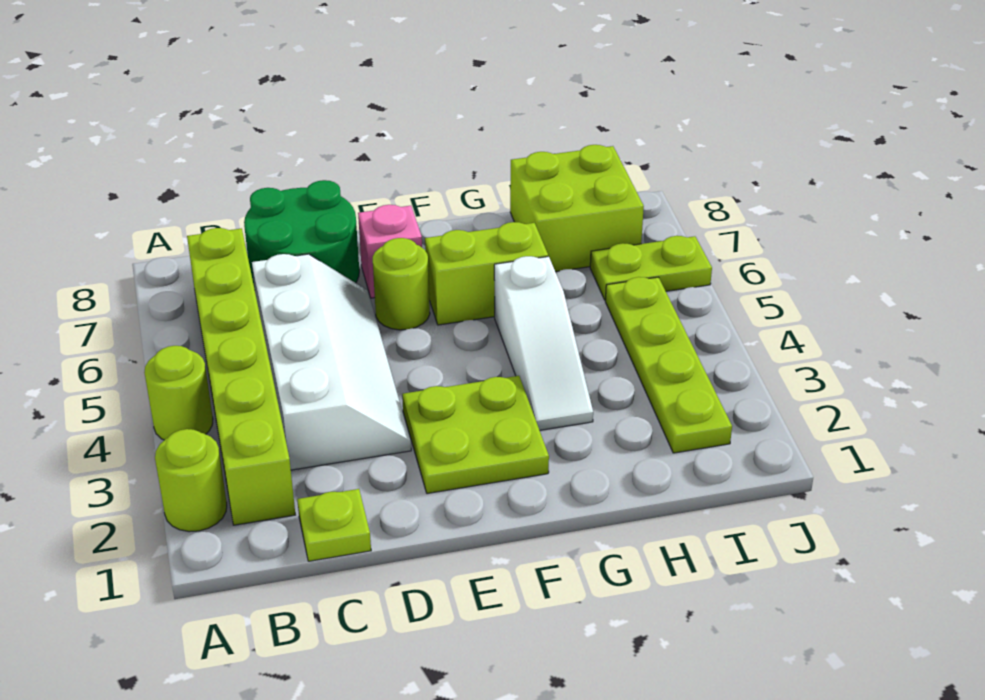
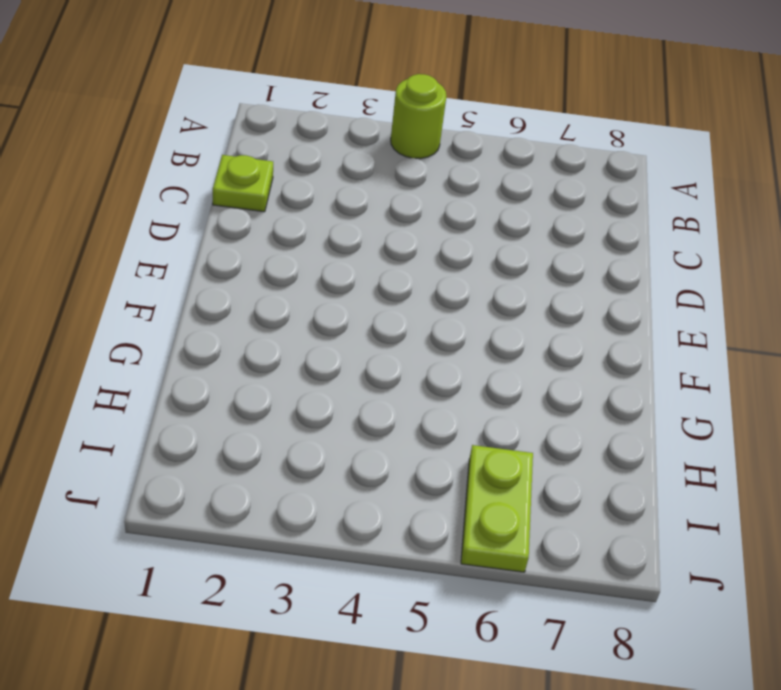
none -> lime round brick A2 level 1
none -> lime brick B2:B7 level 1
none -> white slope C3:D6 level 1 top C

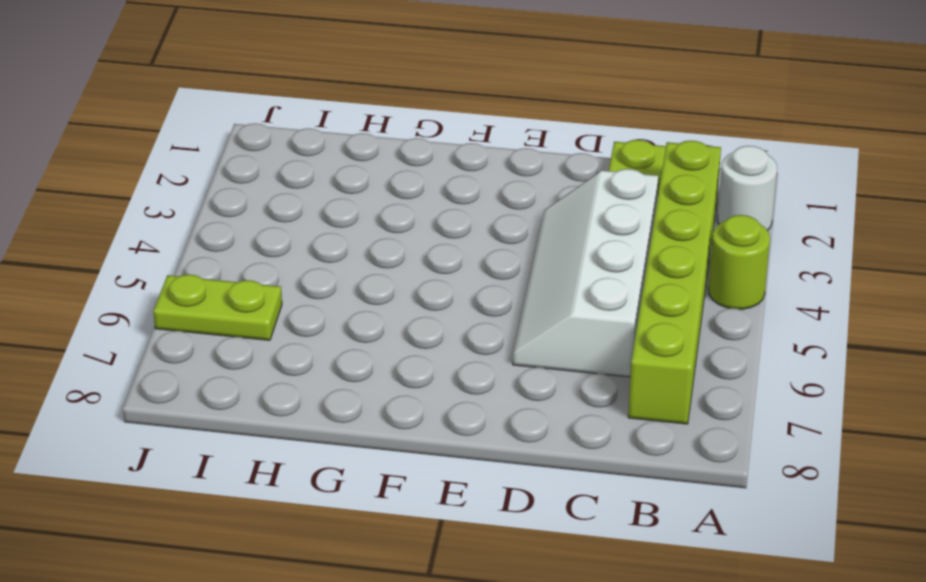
white round brick A2 level 1 -> lime round brick A2 level 1
none -> green round brick C7:D8 level 1
none -> lime plate E2:F3 level 1
none -> lime round brick E6 level 1

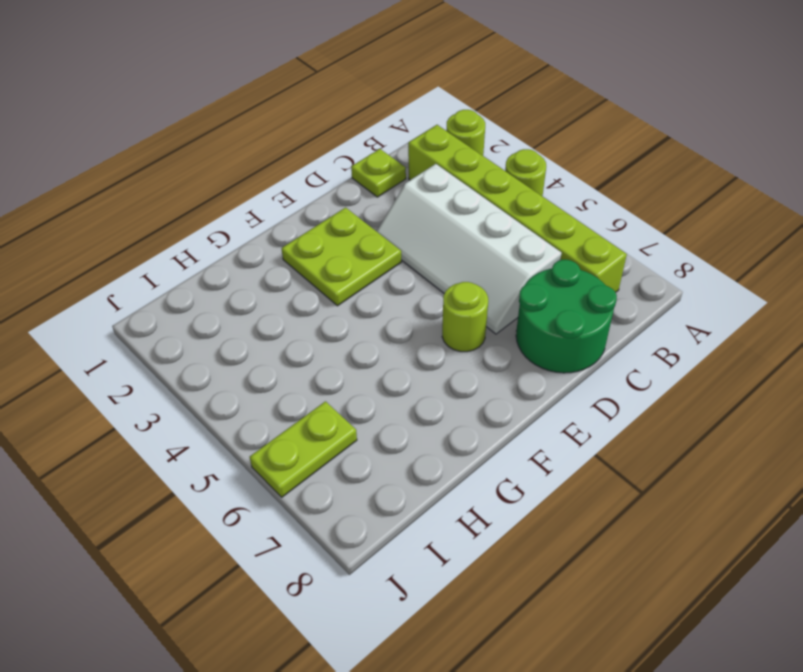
none -> pink brick E7 level 1
none -> lime brick F6:G6 level 1
none -> white slope G3:G5 level 1 top 5

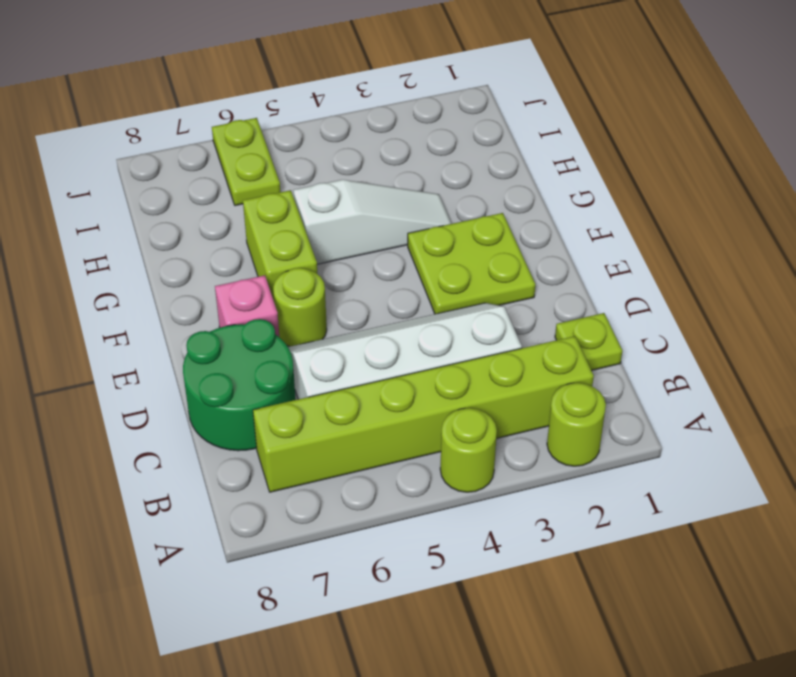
none -> lime brick H7:I8 level 1
none -> lime plate I2:I5 level 1

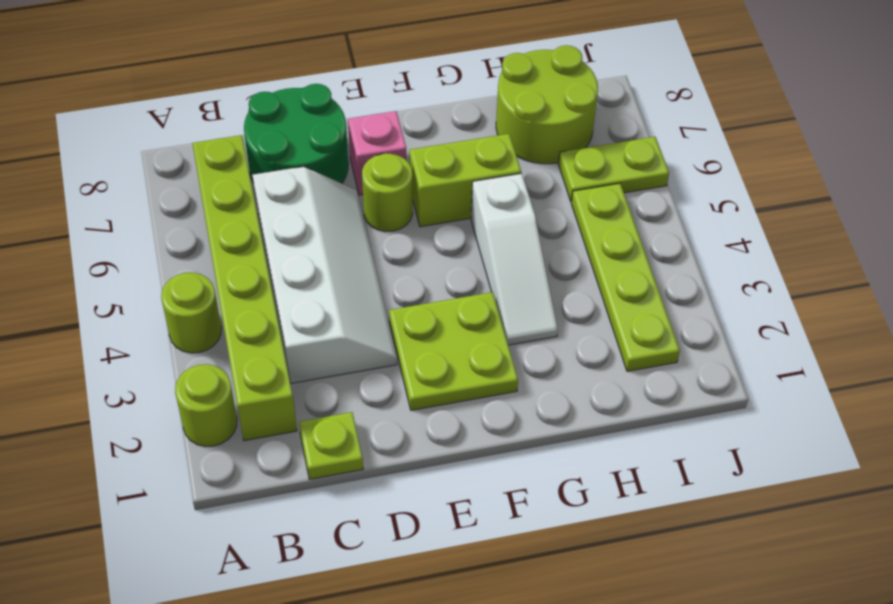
lime round brick H7:I8 level 1 -> lime brick H7:I8 level 1

